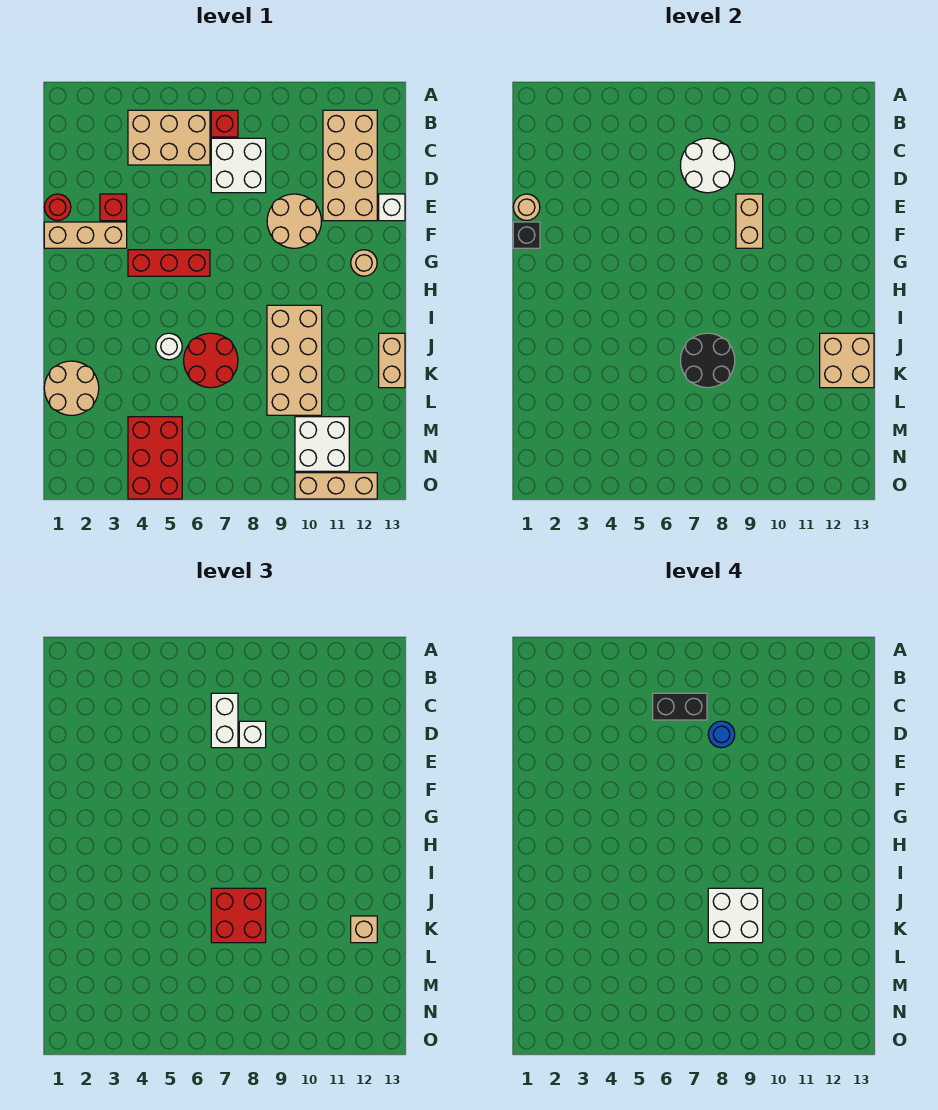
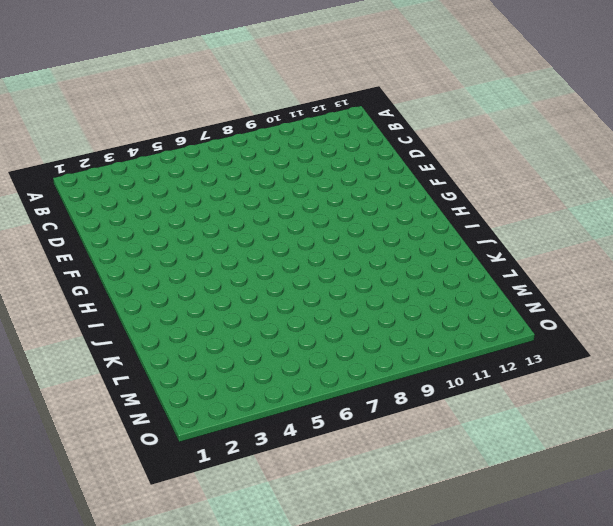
none -> tan brick B4:C6 level 1
none -> red brick B7 level 1
none -> tan brick B11:E12 level 1
none -> white brick C7:D8 level 1

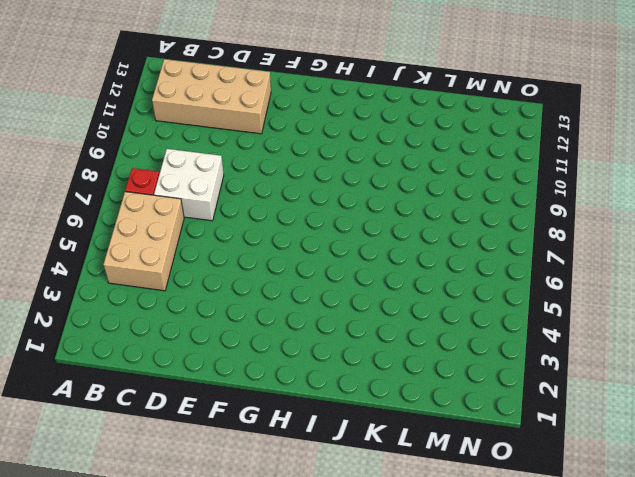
none -> red round brick E1 level 1
none -> red brick E3 level 1
none -> tan round brick E9:F10 level 1
none -> white brick E13 level 1

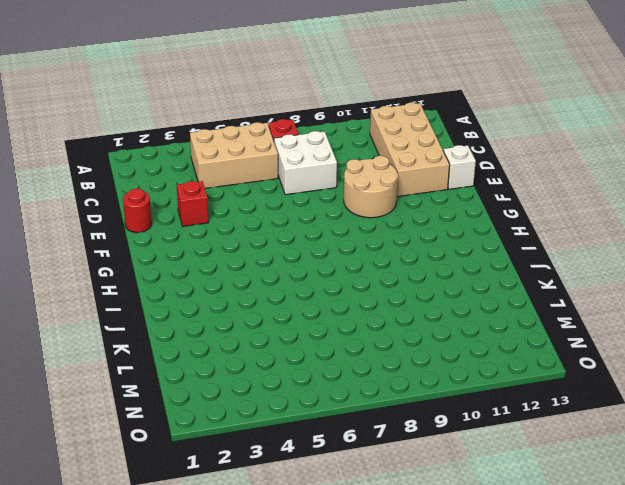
none -> tan brick F1:F3 level 1
none -> red brick G4:G6 level 1
none -> tan round brick G12 level 1
none -> tan brick I9:L10 level 1

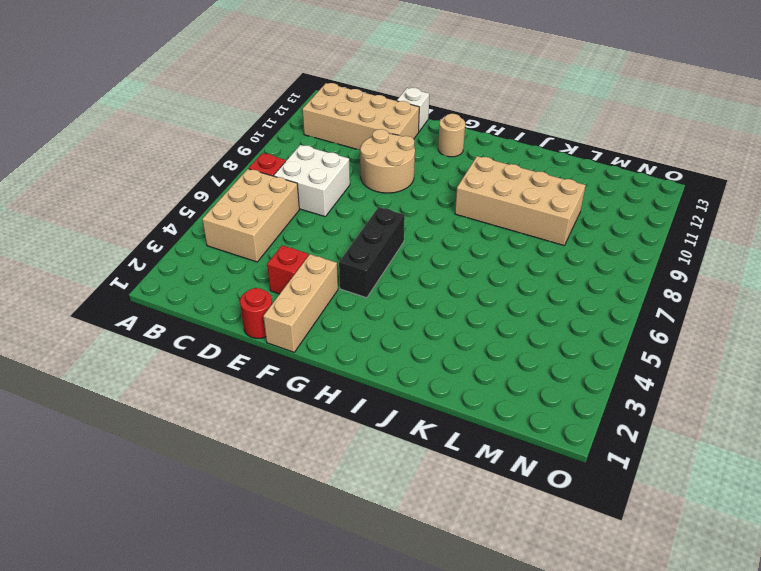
black brick G4:G6 level 1 -> red brick G4:G6 level 1
none -> white round brick J5 level 1
none -> red round brick J6:K7 level 1
none -> tan brick J13:K13 level 1
none -> tan round brick K1:L2 level 1

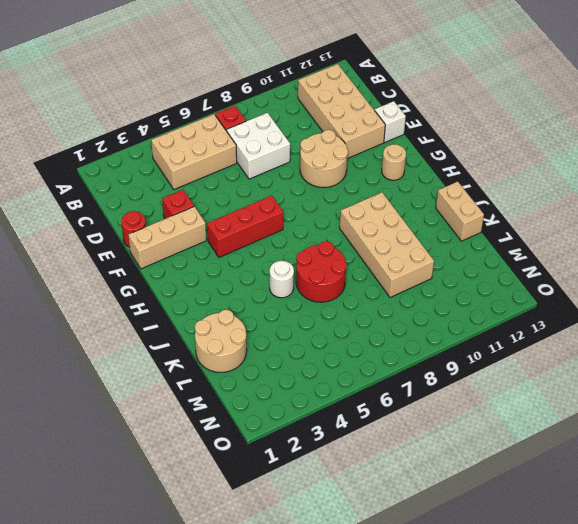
none -> red brick M4:O5 level 1
none -> white brick M10:N11 level 1
none -> tan brick O10:O12 level 1
none -> white round brick C7:D8 level 2

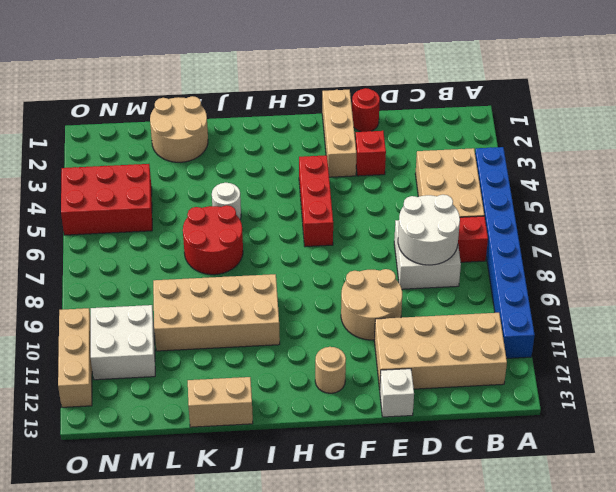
blue brick A4:A11 level 1 -> none
none -> tan round brick E1 level 2
none -> tan brick E9:F9 level 2
none -> black brick F1 level 2
none -> black round brick J7:K8 level 2

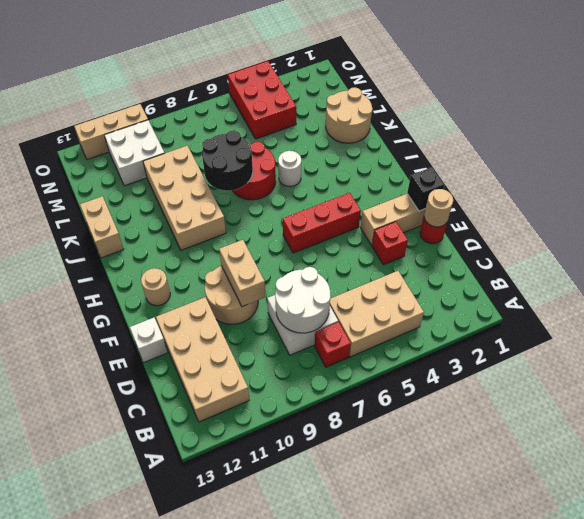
none -> tan brick J12:K13 level 2
none -> white brick C7:D7 level 3
none -> white brick D8 level 3
none -> red brick J7:K8 level 3

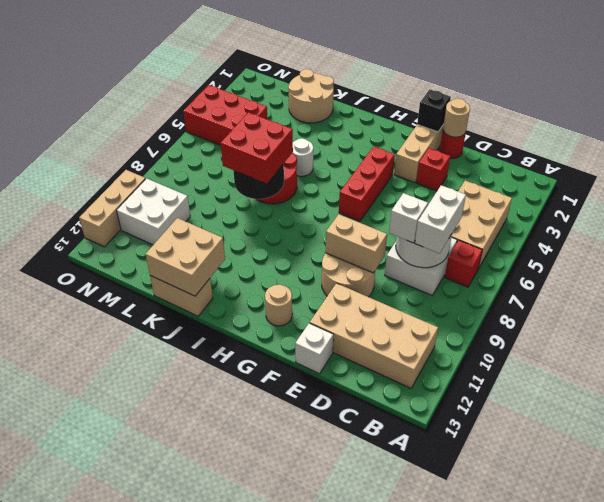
white brick C7:C8 level 3 -> white brick C7:D7 level 3
none -> tan brick I9:L10 level 1
none -> tan brick K12 level 3
none -> black brick C6:C7 level 4
none -> blue round brick D8 level 4

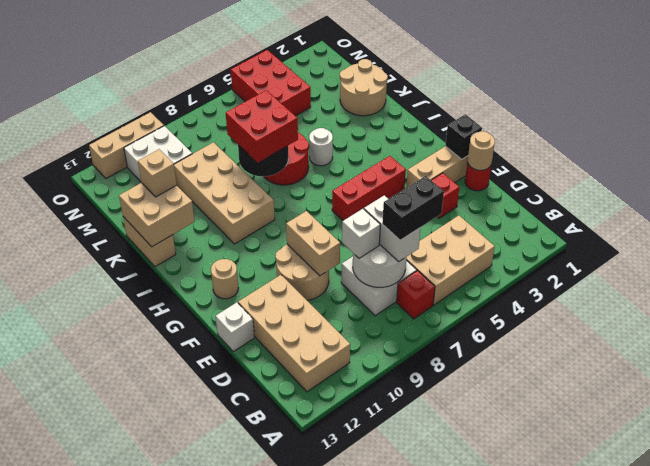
none -> blue round brick D8 level 4
none -> white brick J8:K9 level 4

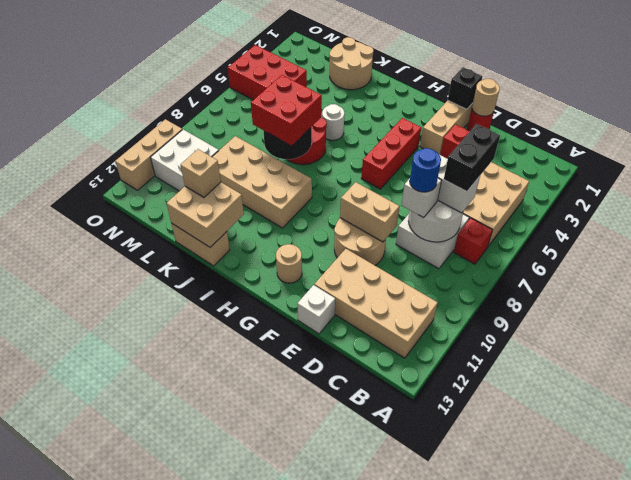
none -> white brick J8:K9 level 4

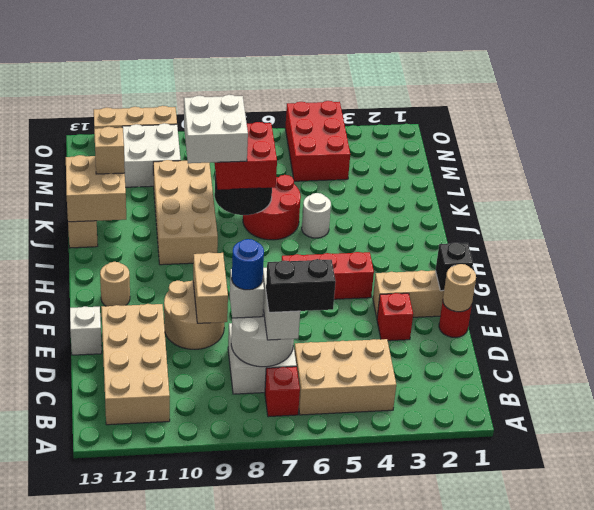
none -> tan round brick K1:L2 level 1

